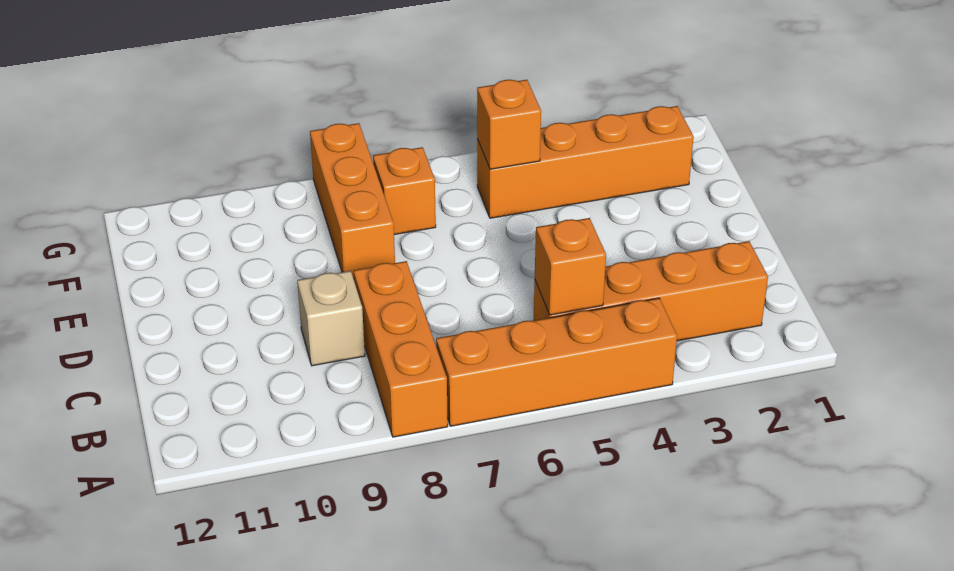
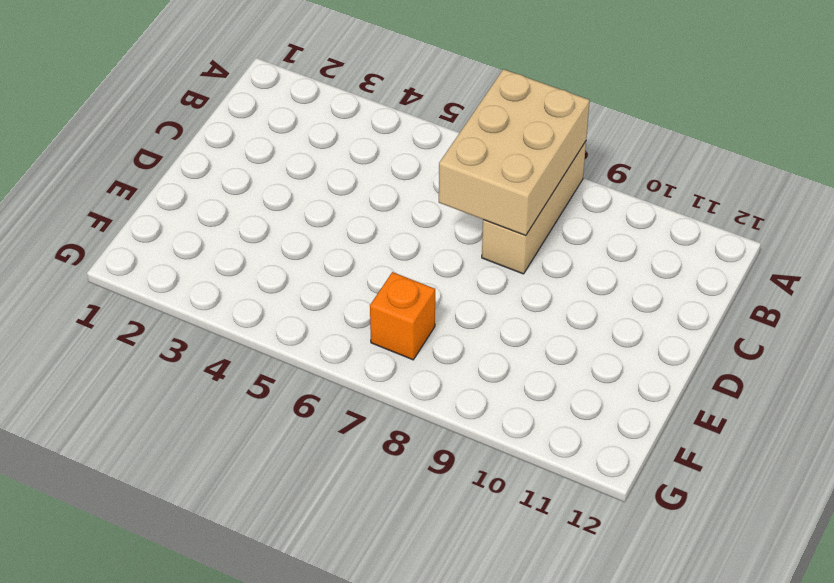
tan brick A7:C8 level 2 -> none
tan brick A8:C8 level 1 -> orange brick A8:C8 level 1
none -> orange brick A4:A7 level 1
none -> orange brick B2:B5 level 1

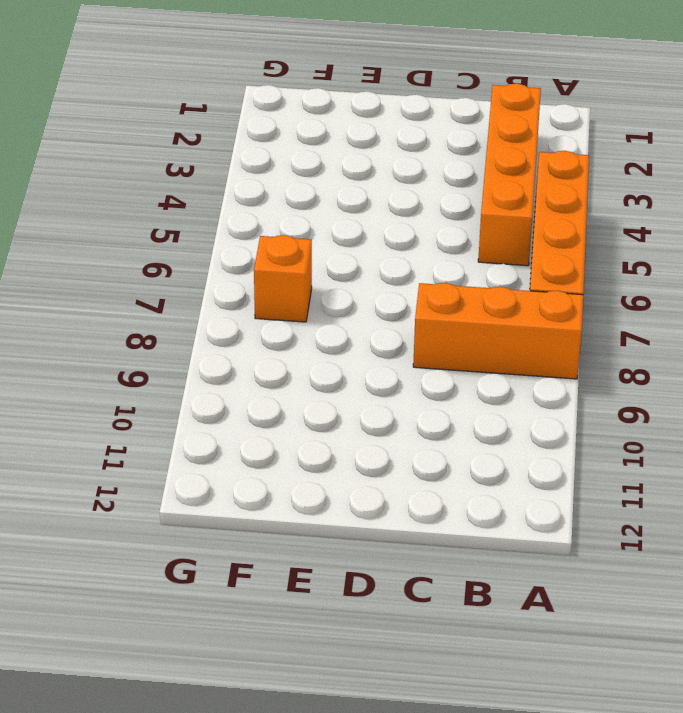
none -> tan brick C9 level 1
none -> orange brick E8:G8 level 1

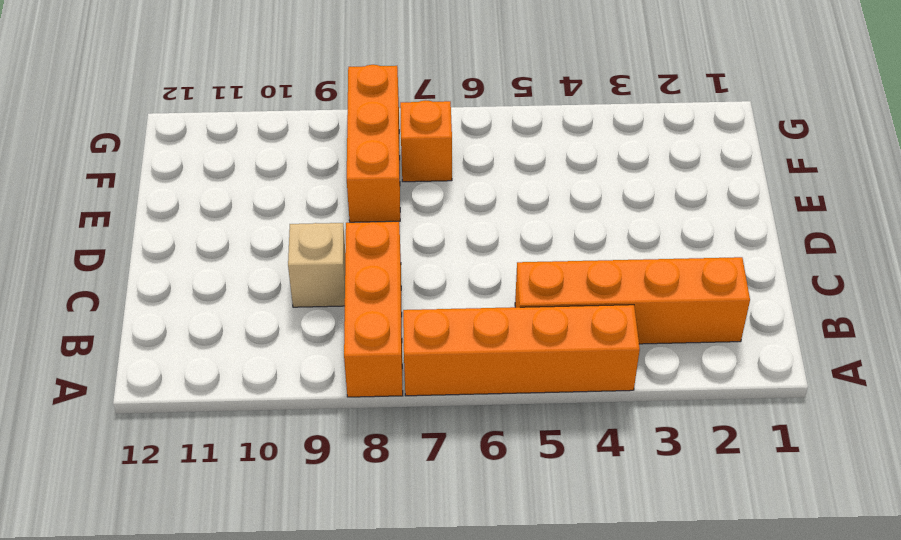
none -> orange brick F2:F5 level 1
none -> orange brick B5 level 2

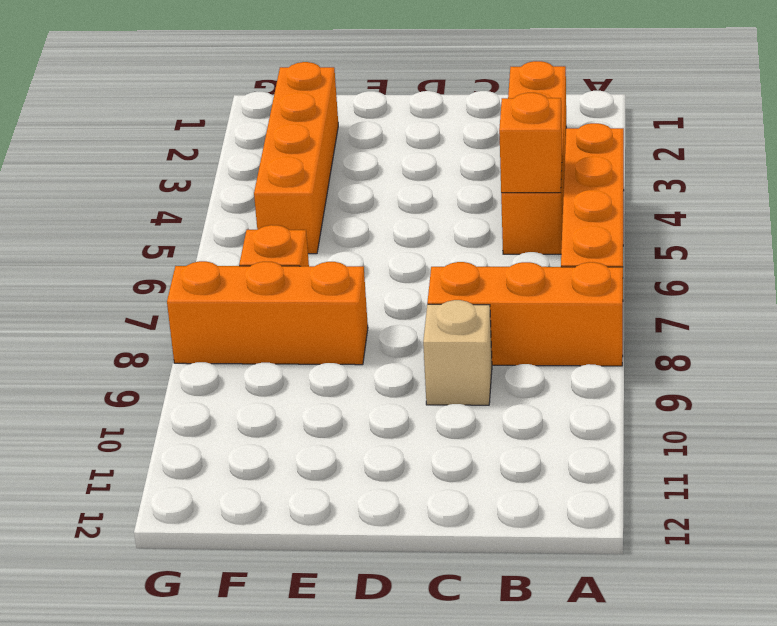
none -> orange brick F5 level 2

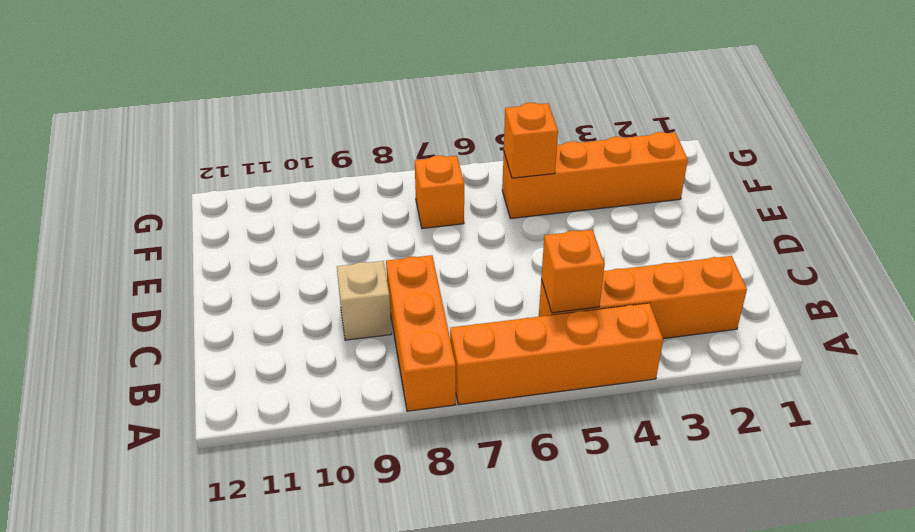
none -> orange brick E8:G8 level 1

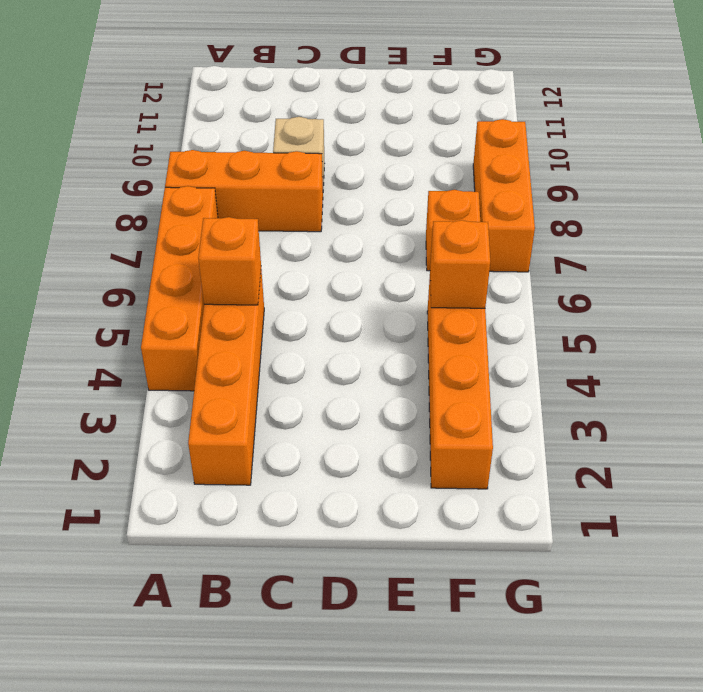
orange brick G7:G9 level 1 -> orange brick E8:G8 level 1

